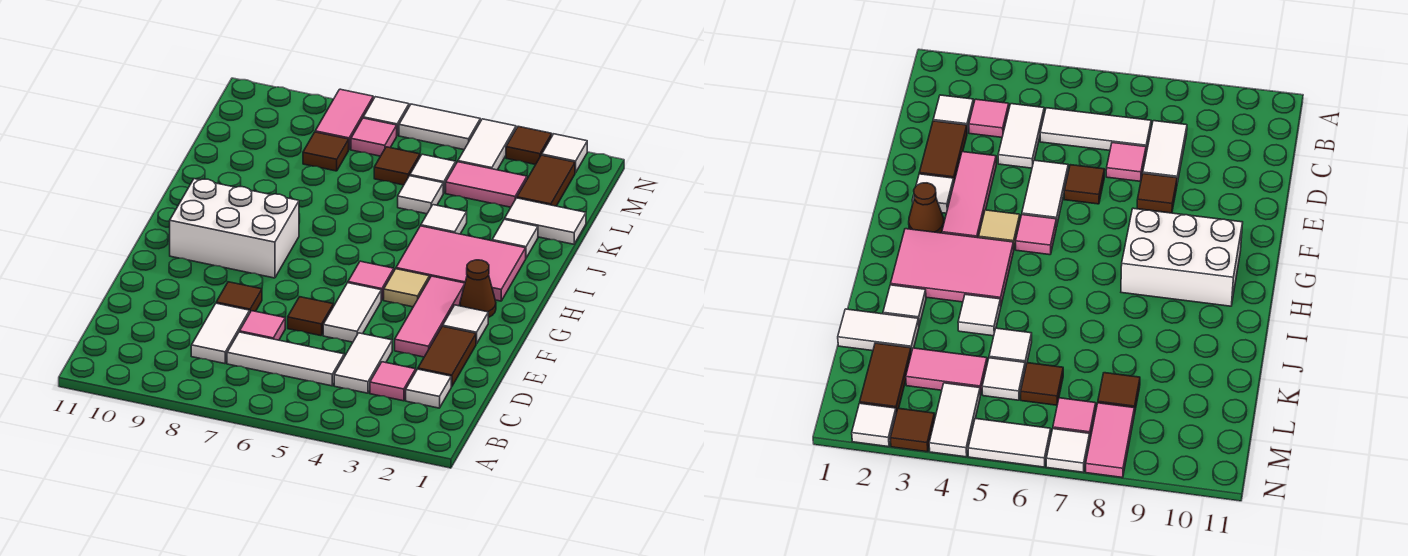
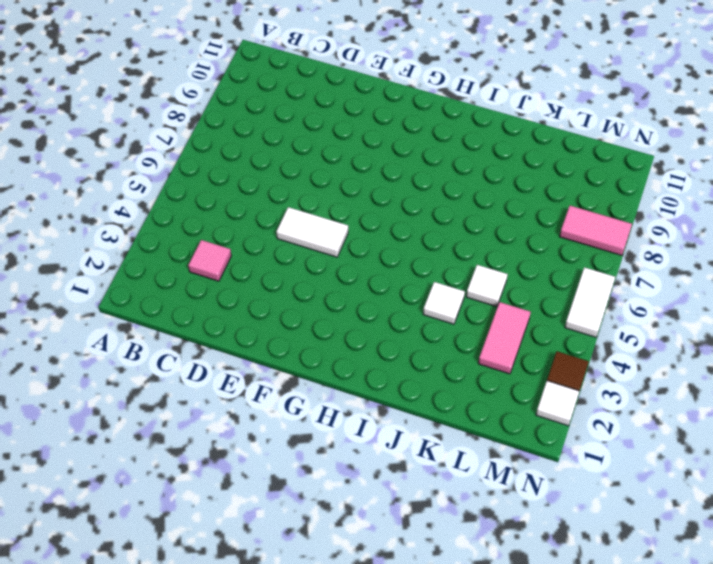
none -> white tile C2 level 1
none -> white tile C4:D4 level 1
none -> white tile C5:C7 level 1
none -> white tile C8:D8 level 1

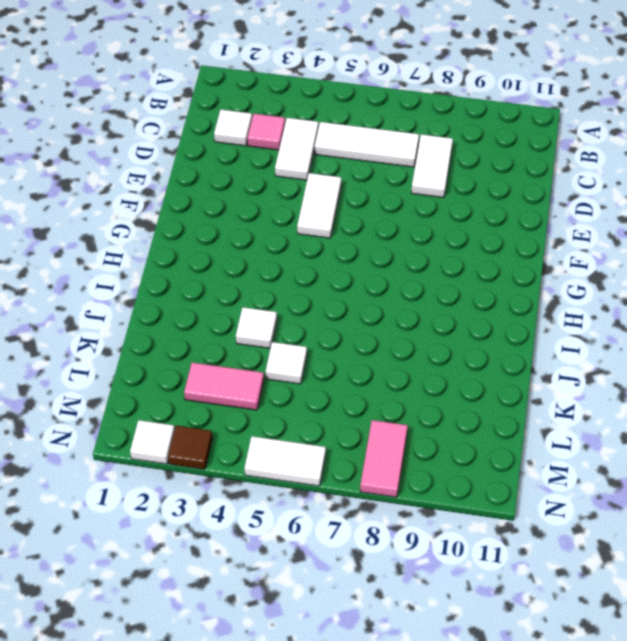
none -> brown tile D2:E2 level 1
none -> pink tile D7 level 1
none -> pink tile E3:G3 level 1
none -> brown tile E6 level 1

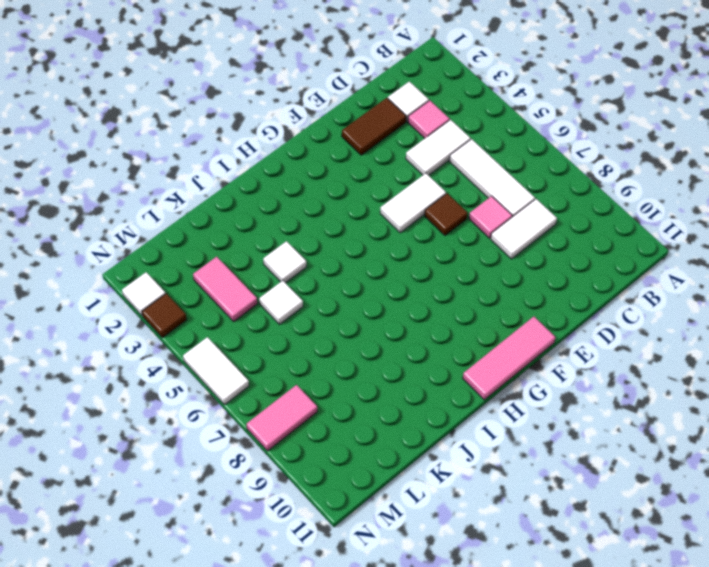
pink tile F11:H11 level 1 -> pink tile E3:G3 level 1
none -> brown tile E8 level 1
none -> white tile F2 level 1
none -> brown cone G2 level 1
none -> tan tile G4 level 1

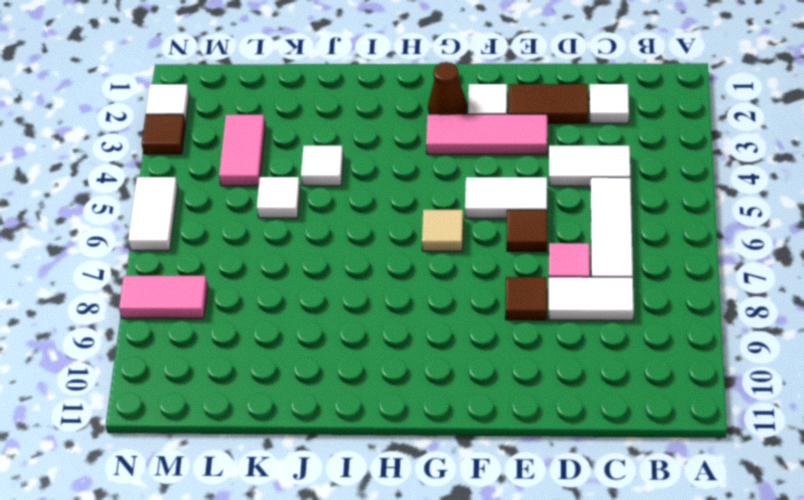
tan tile G6 level 1 -> tan tile G4 level 1
none -> pink tile C3 level 1
none -> pink tile G5 level 1
none -> white brick G8:H10 level 1
none -> pink tile H2:I4 level 1

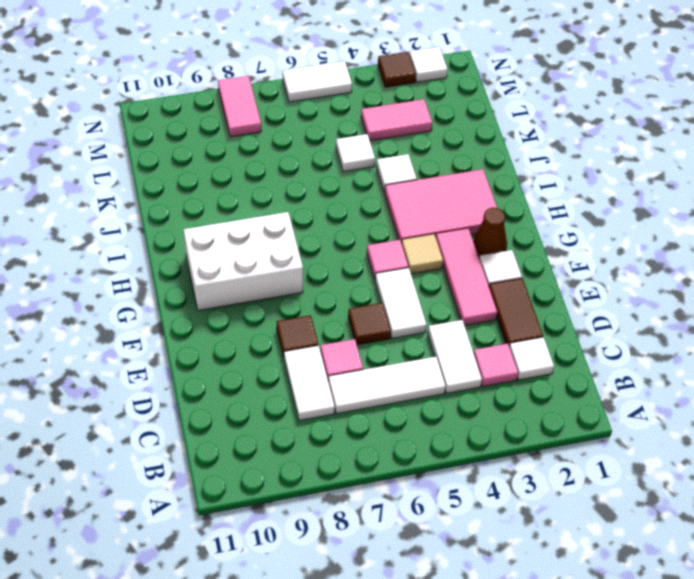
none -> white tile J2 level 1
none -> white tile K1:K2 level 1
none -> brown tile L2:M2 level 1
none -> white tile L5 level 1

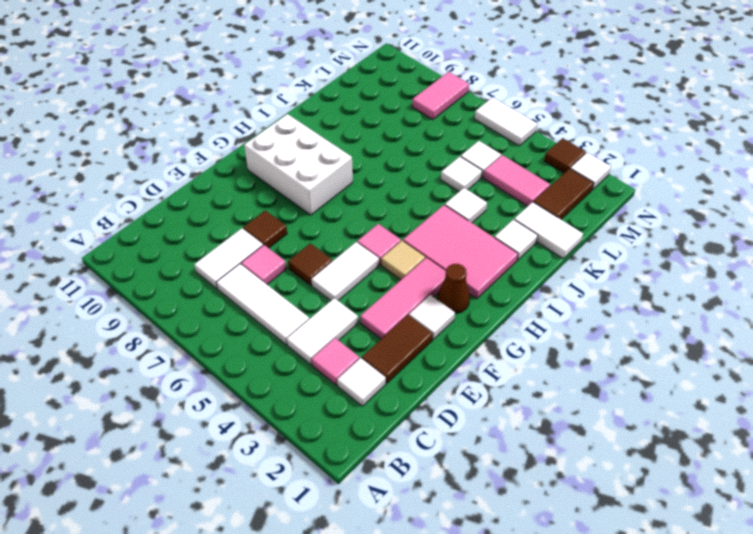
none -> brown tile L6 level 1
none -> brown tile L8 level 1
none -> white tile M4:N4 level 1
none -> pink tile M7 level 1

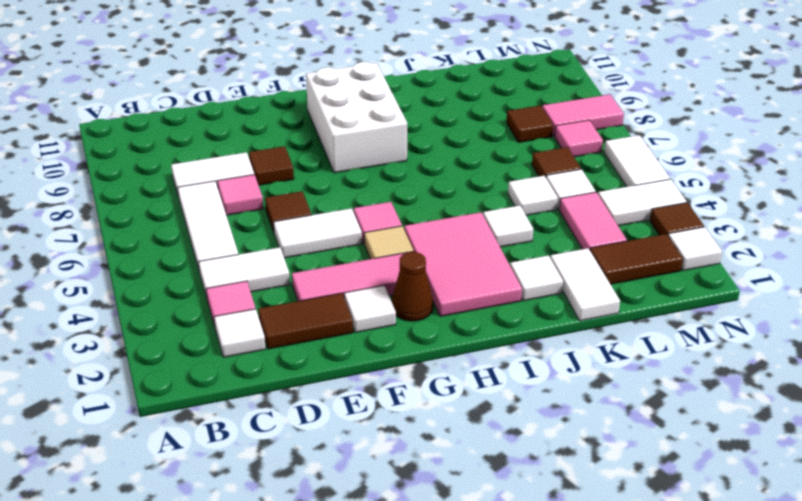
none -> white tile N7 level 1

